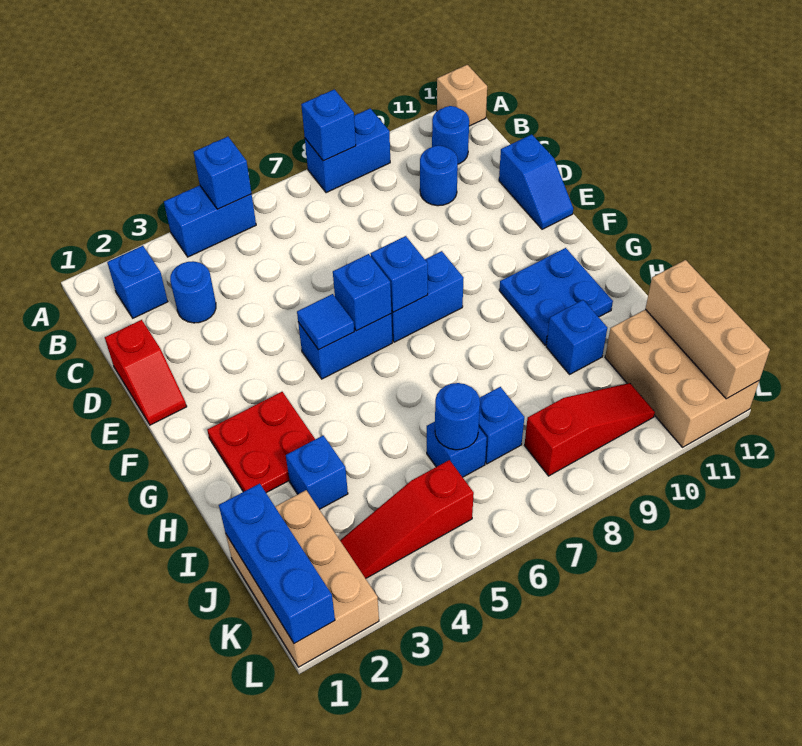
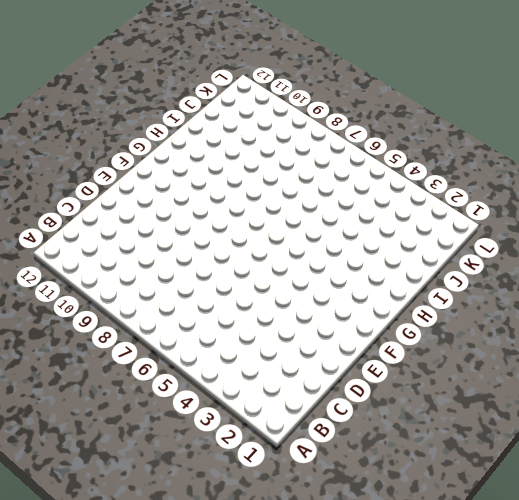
none -> blue brick A4:A5 level 1
none -> blue brick A8:A9 level 1
none -> tan brick A12 level 1

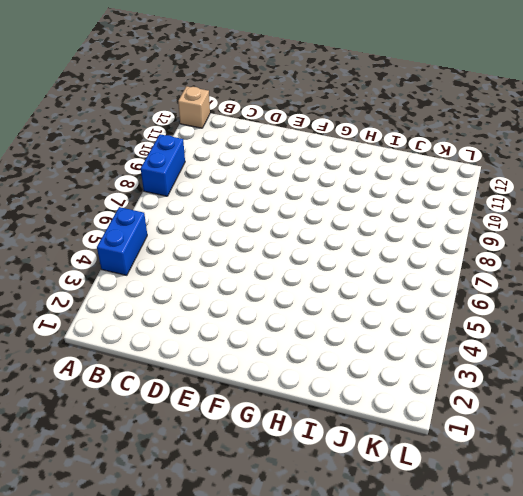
none -> blue brick B2 level 1
none -> blue round brick B11 level 1
none -> blue round brick C3 level 1

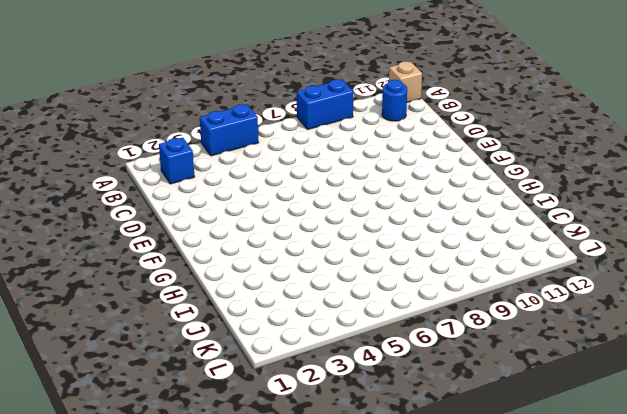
none -> blue round brick C3 level 1
none -> blue round brick C10 level 1
none -> red slope D1:E1 level 1 top D

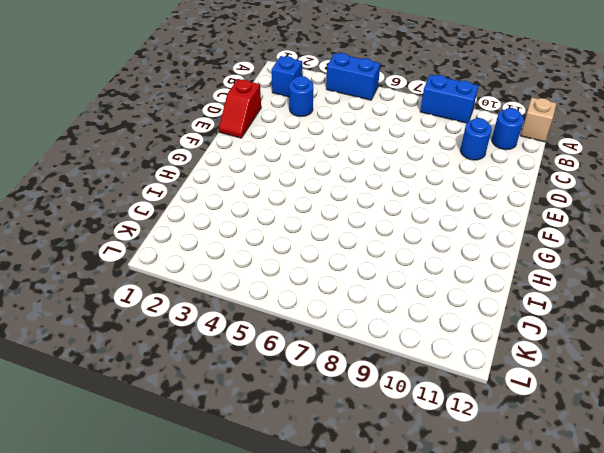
none -> blue slope D12:E12 level 1 top D
none -> blue brick F5:F6 level 1
none -> blue brick F7:F8 level 1

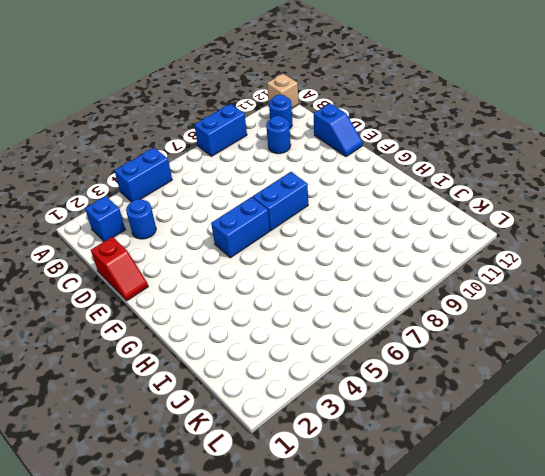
none -> red plate G2:H3 level 1
none -> blue plate G10:H11 level 1
none -> blue brick I3 level 1

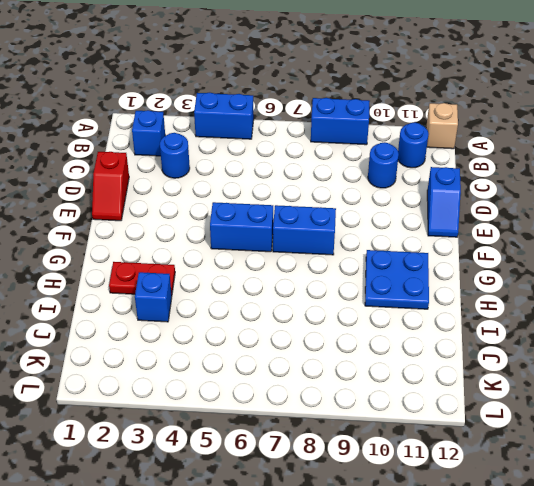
red plate H2:H3 level 1 -> red plate G2:H3 level 1
none -> blue brick I10 level 1
none -> tan brick J1:L2 level 1
none -> blue brick J6 level 1

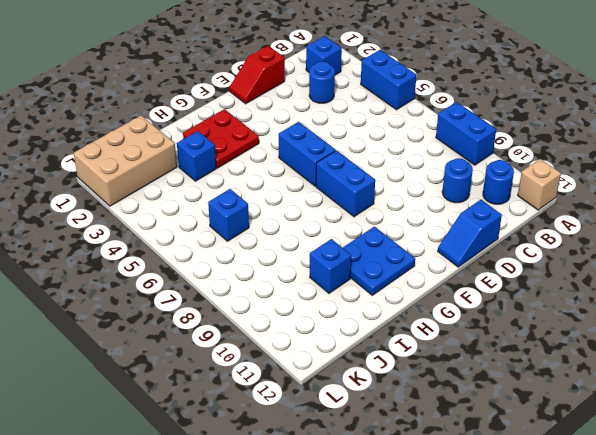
none -> blue brick J7 level 1
none -> tan brick J11:L12 level 1
none -> red slope K3:K5 level 1 top 5

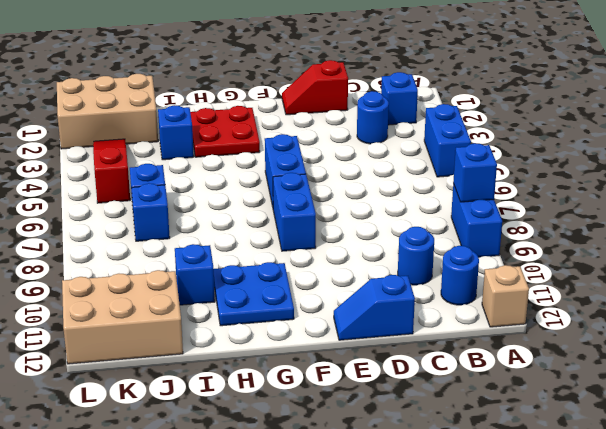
none -> red slope K8:K10 level 1 top 8
none -> blue brick A5 level 2
none -> blue tile F5 level 2

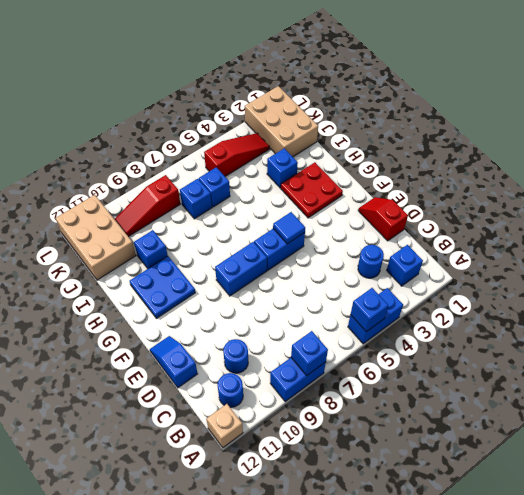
none -> blue brick F6 level 2
none -> blue brick F7 level 2
none -> blue brick J1:L1 level 2

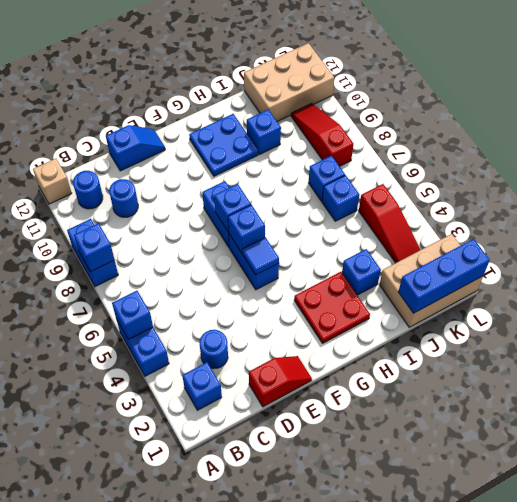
none -> blue round brick J6 level 2
none -> tan brick J12:L12 level 2

